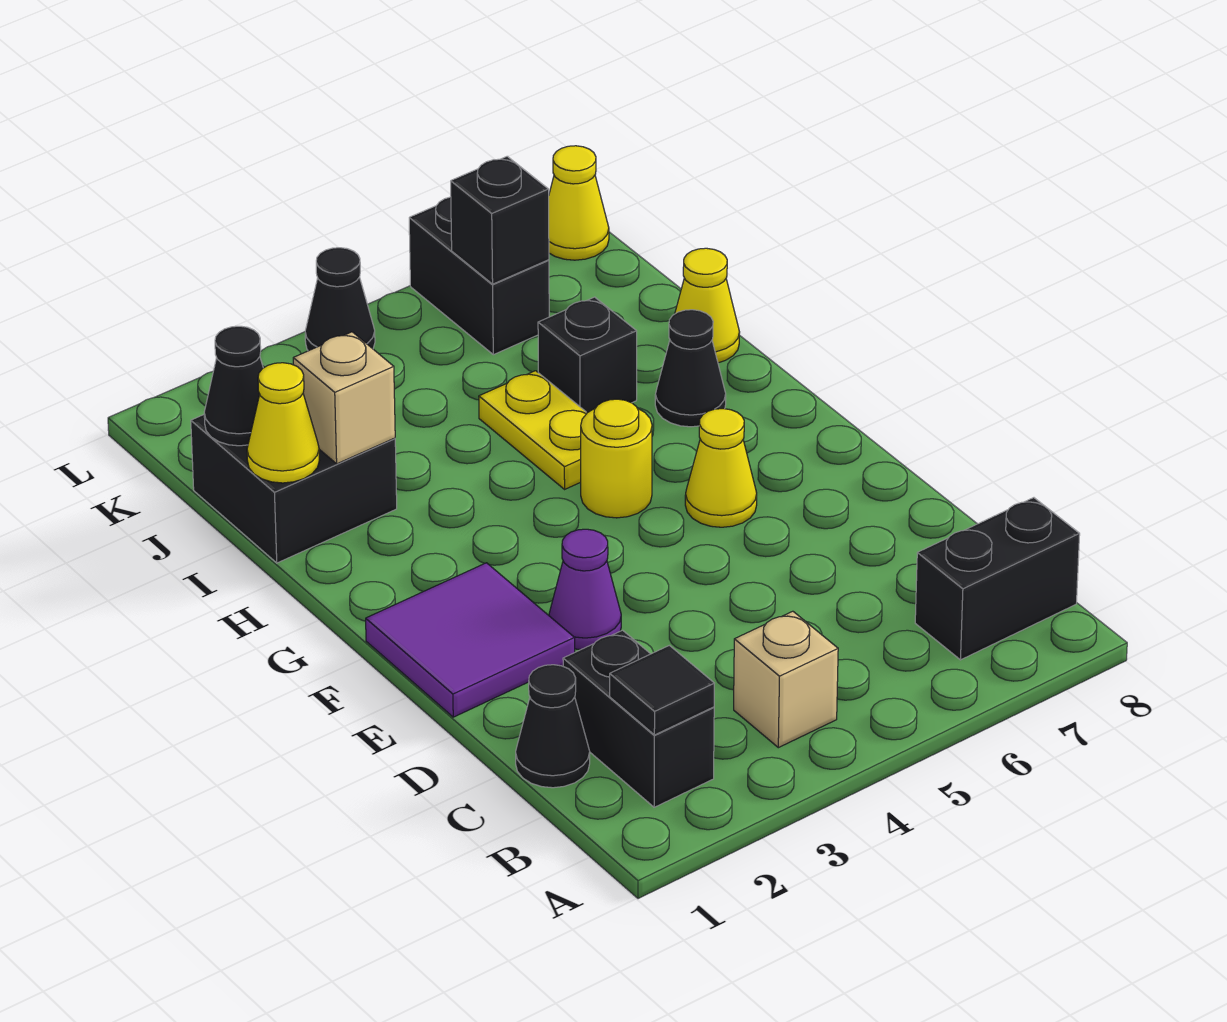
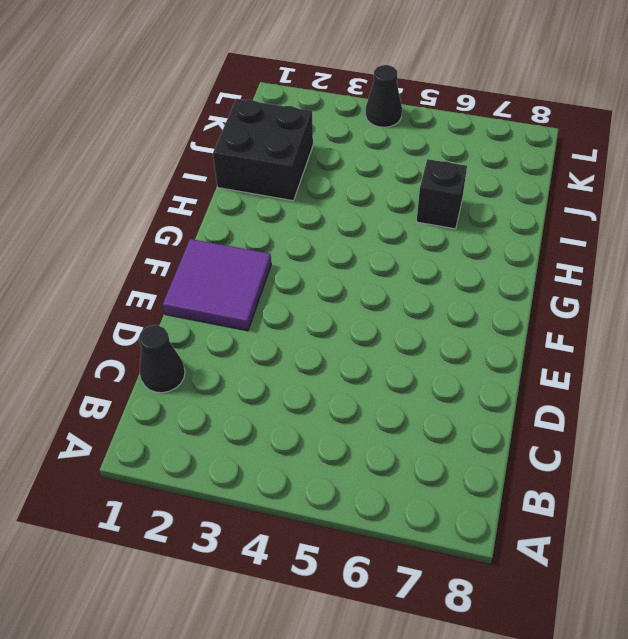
none -> black brick B2:C2 level 1
none -> tan brick B4 level 1
none -> black brick B7:B8 level 1

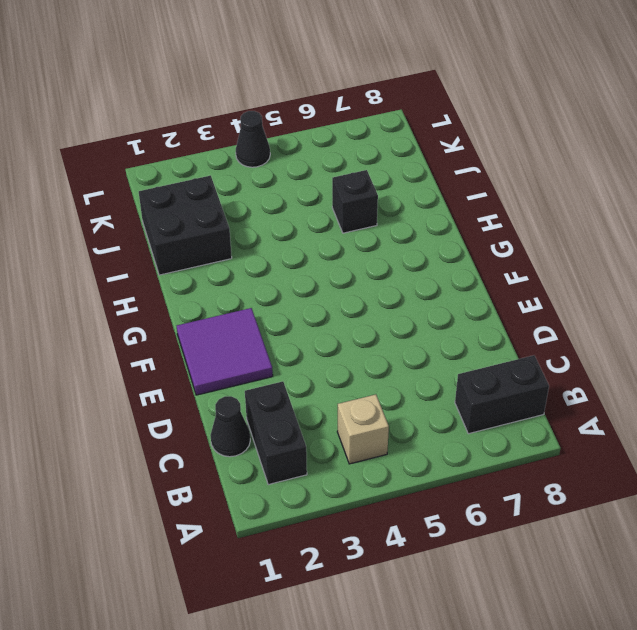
none -> purple cone E3 level 1
none -> yellow cone F6 level 1
none -> yellow round brick G5 level 1

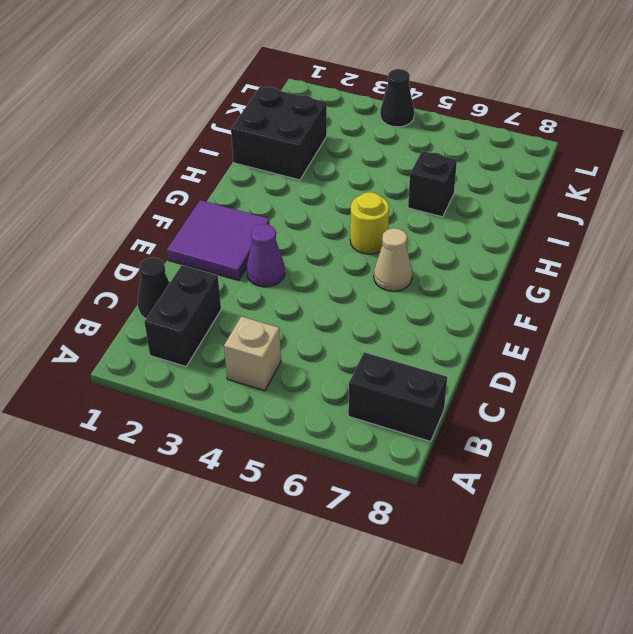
tan cone F6 level 1 -> yellow cone F6 level 1
none -> yellow plate H5:I5 level 1
none -> black cone H7 level 1
none -> yellow cone I8 level 1

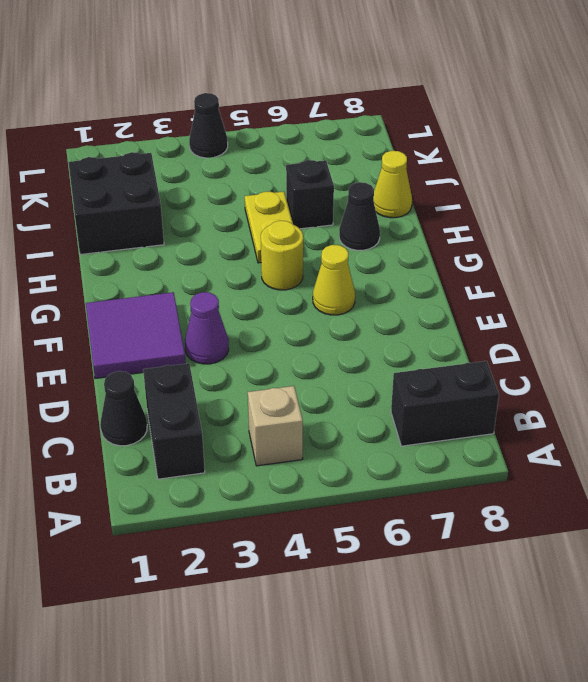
none -> black brick K6:L6 level 1
none -> yellow cone L8 level 1
none -> black tile B2 level 2

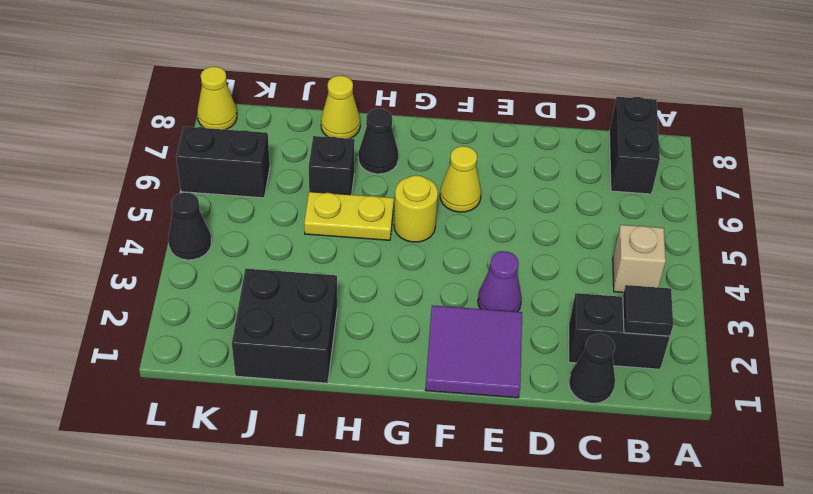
none -> yellow cone I1 level 2
none -> tan brick I2 level 2
none -> black cone J1 level 2

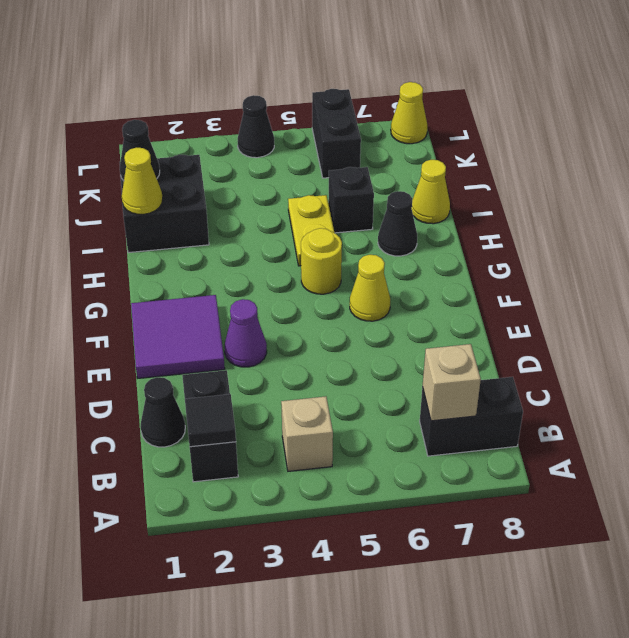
tan brick B7 level 2 -> tan brick I2 level 2
none -> black brick K6 level 2

